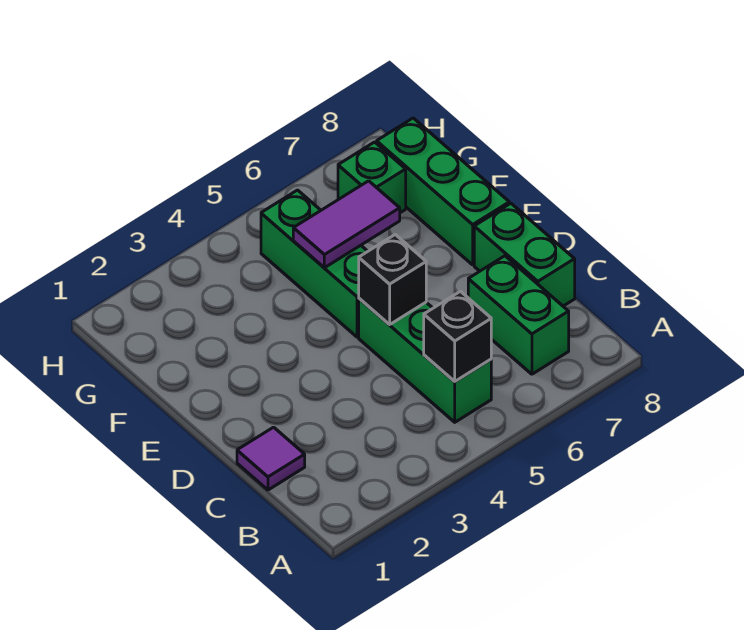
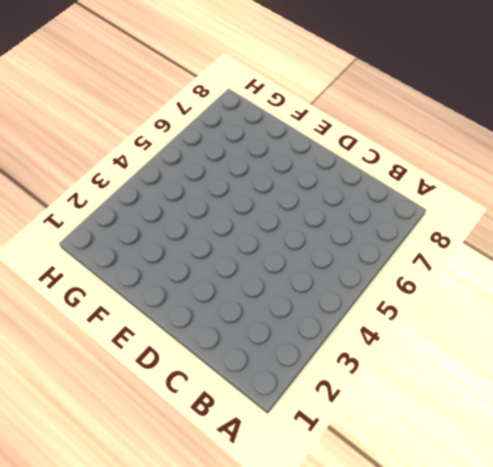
none -> green brick B5:D5 level 1
none -> green brick B7:C7 level 1

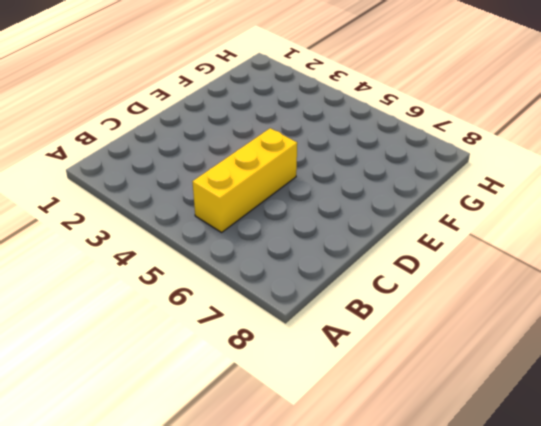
yellow brick B5:D5 level 1 -> green brick B5:D5 level 1
none -> green brick B7:C7 level 1
none -> purple tile C1 level 1

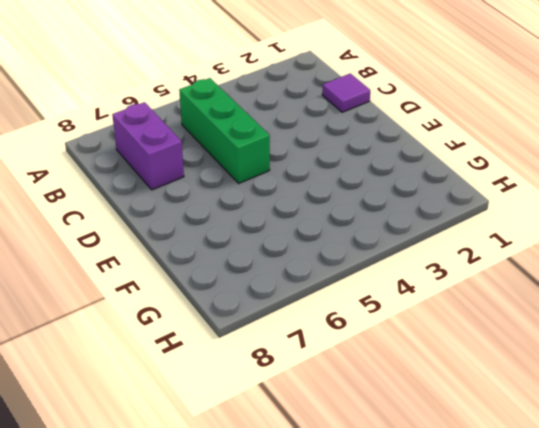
purple brick B7:C7 level 1 -> green brick B7:C7 level 1
none -> green brick C8:D8 level 1
none -> green brick E5:G5 level 1

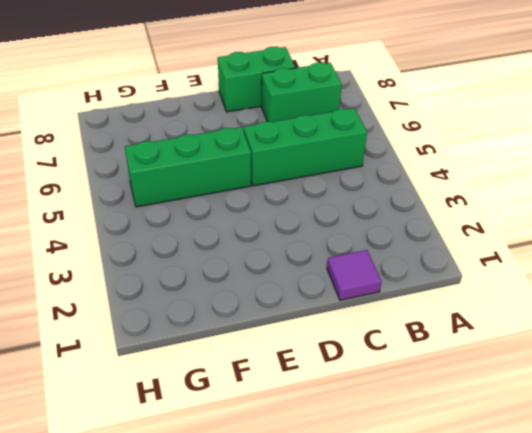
none -> green brick E8:G8 level 1
none -> green brick G7 level 1

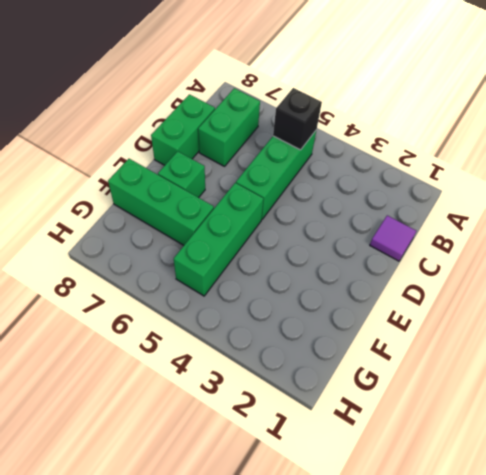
green brick E7 level 1 -> green brick G7 level 1
green brick F6:F8 level 1 -> green brick E8:G8 level 1
none -> black brick D5 level 2
none -> purple tile F5:F6 level 2

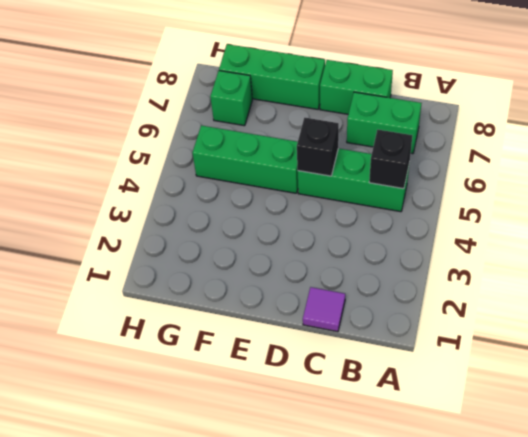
none -> purple tile F5:F6 level 2

